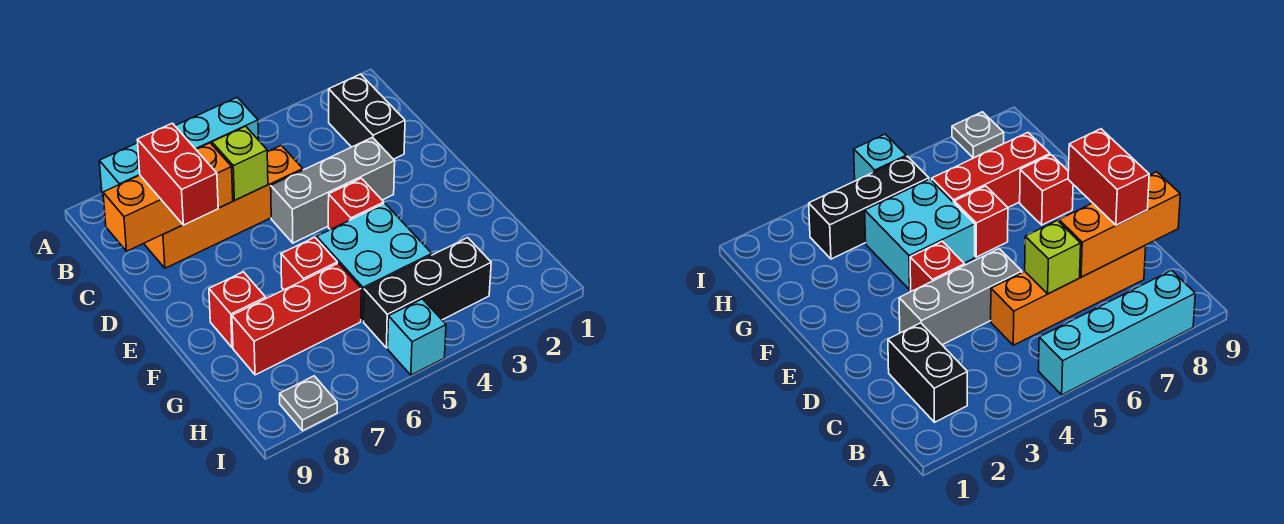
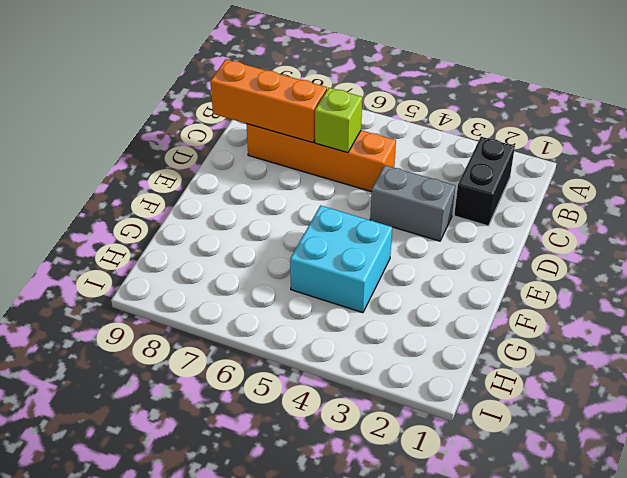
grey brick D3:D4 level 1 -> grey brick D3:D5 level 1
none -> cyan brick A5:A8 level 1
none -> red brick E4 level 1
none -> red brick F6 level 1

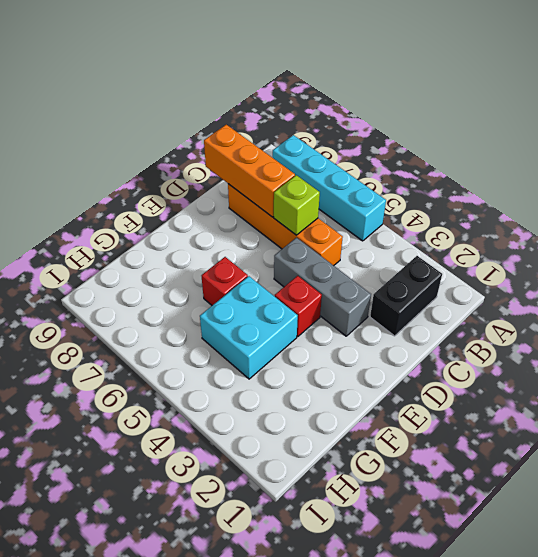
none -> red brick F8 level 1
none -> red brick G6:G8 level 1
none -> black brick H3:H5 level 1

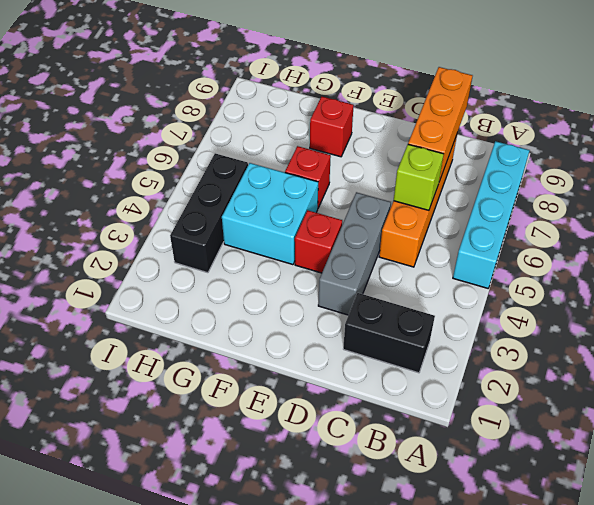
none -> red brick G6:G8 level 1
none -> cyan brick I5 level 1
none -> grey plate I8 level 1

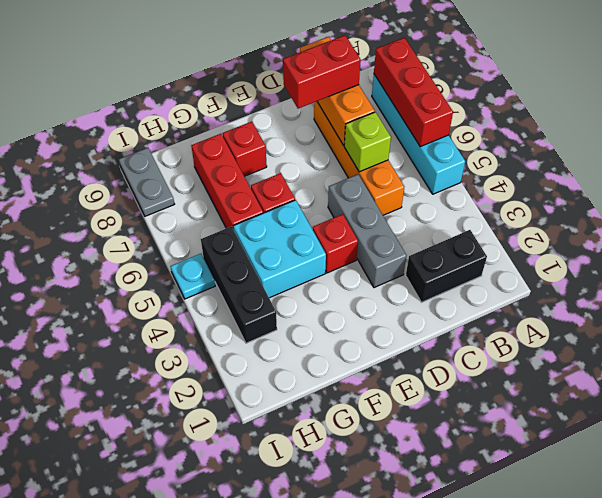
red brick A6:A8 level 2 -> none
cyan plate I5 level 1 -> cyan brick I5 level 1
grey plate I8:I9 level 1 -> grey plate I8 level 1

